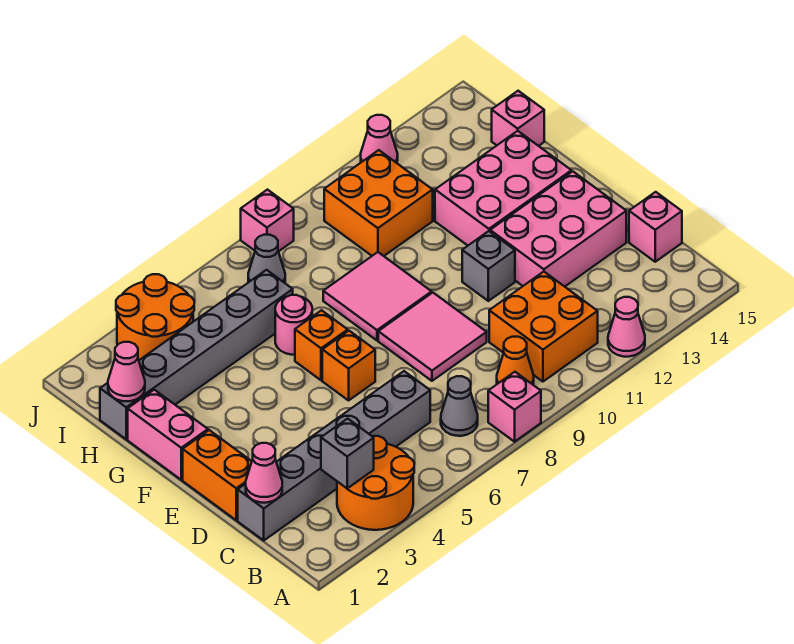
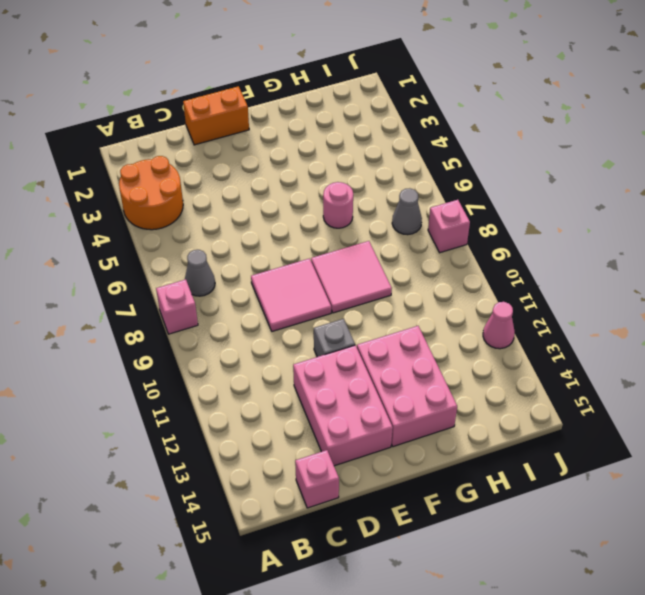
none -> pink cone A12 level 1
none -> orange cone B9 level 1
none -> orange brick B10:C11 level 1

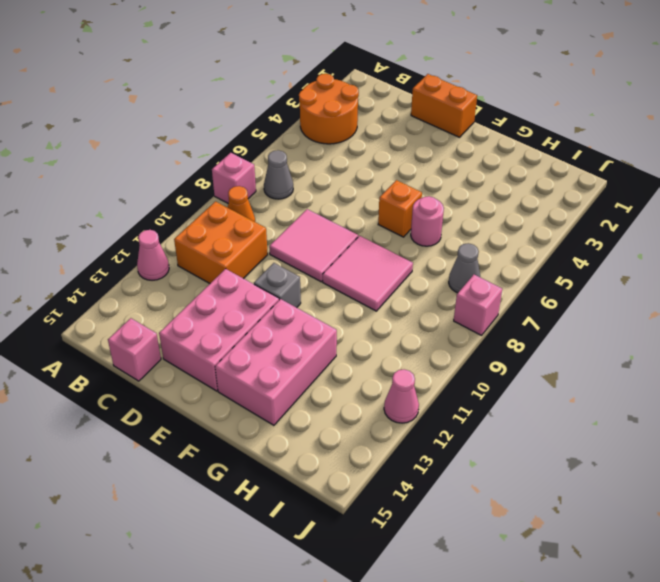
none -> grey brick C1:C6 level 1
none -> orange brick E6 level 1
none -> pink brick F1:G1 level 1

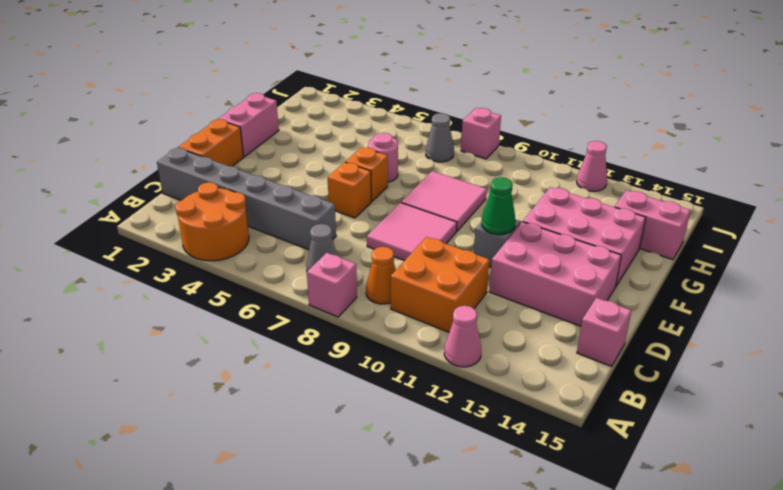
green cone E11 level 2 -> none
pink brick H14:H15 level 1 -> pink brick H15 level 1
none -> grey brick H1:H6 level 1
none -> orange brick H10:I11 level 1
none -> orange round brick I3:J4 level 1

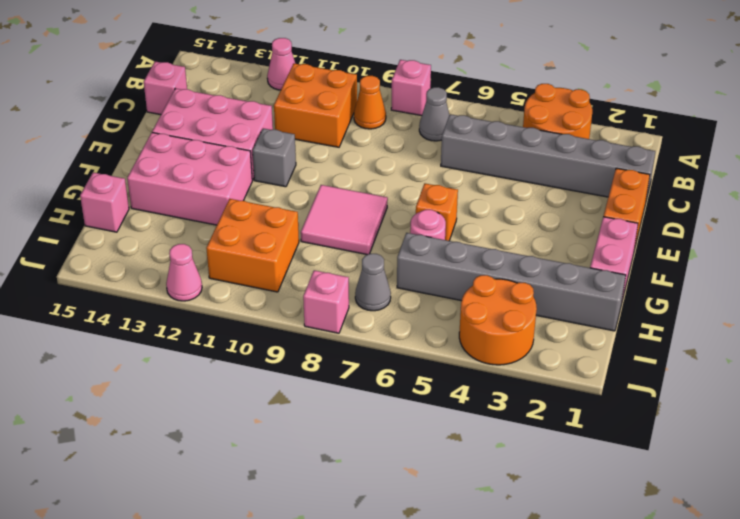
none -> pink tile D8:E9 level 1
none -> orange brick E6 level 1
none -> grey brick B3 level 2

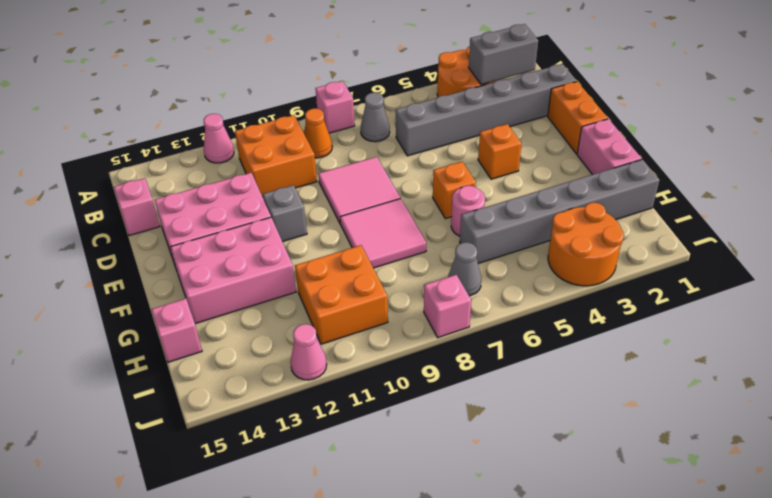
grey brick B2:B3 level 2 -> grey brick B3 level 2
orange brick E4 level 1 -> orange brick E6 level 1
none -> pink cone C1 level 2
none -> pink cone H1 level 2

